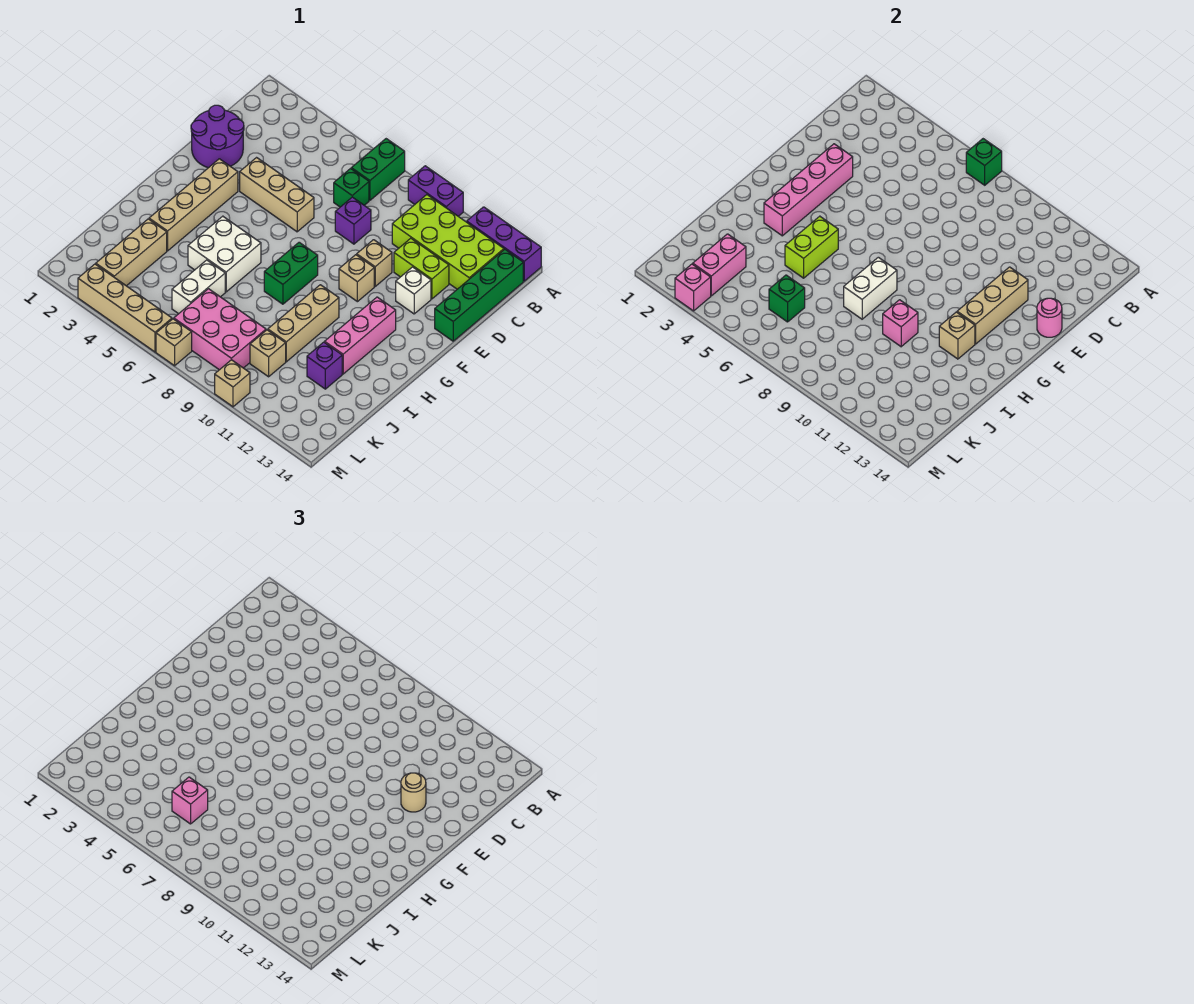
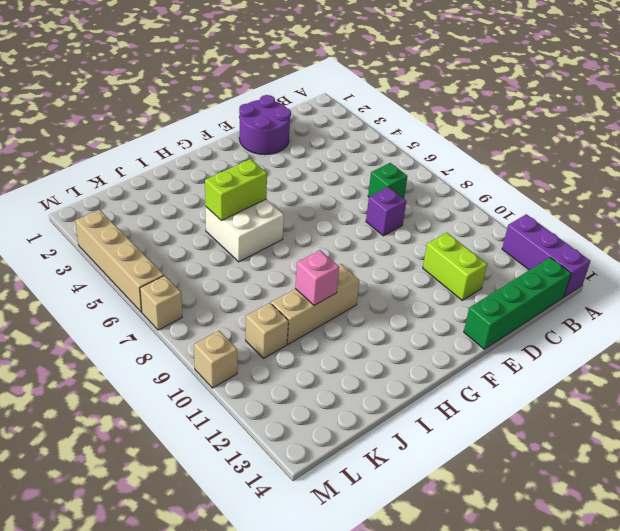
none -> green brick A7:B7 level 1
none -> purple brick A9:A10 level 1
none -> lime brick B10:C13 level 1
none -> tan brick E4:E6 level 1

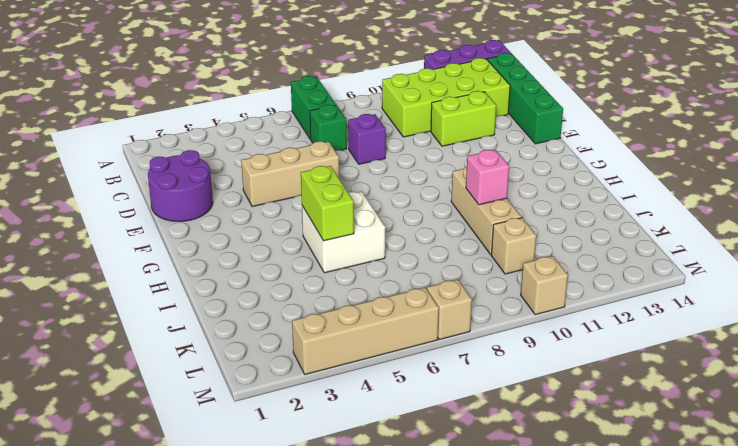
none -> purple brick A9:A10 level 1
none -> tan brick E10 level 1
none -> white brick E12 level 1
none -> tan brick F3:I3 level 1

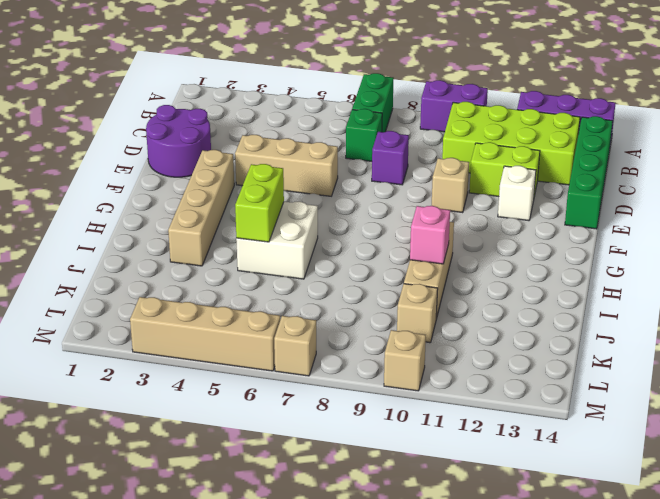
none -> tan brick F10 level 1
none -> green brick G8:H8 level 1
none -> pink brick G12:I12 level 1
none -> tan brick J3:L3 level 1

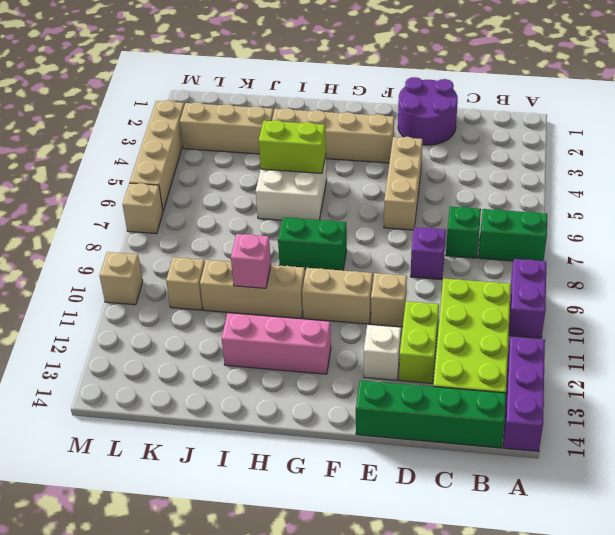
tan brick F10:G10 level 1 -> tan brick F10 level 1
none -> white brick J6:K6 level 1
none -> purple brick J12 level 1
none -> pink brick K7:L9 level 1
none -> green brick A7 level 2

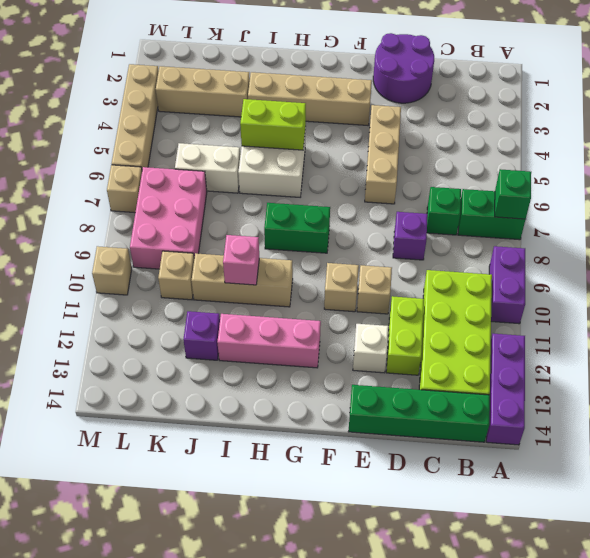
none -> pink brick E3:H3 level 2
none -> tan brick E12:G12 level 2
none -> pink round brick E14 level 2
none -> white brick H8:I8 level 2

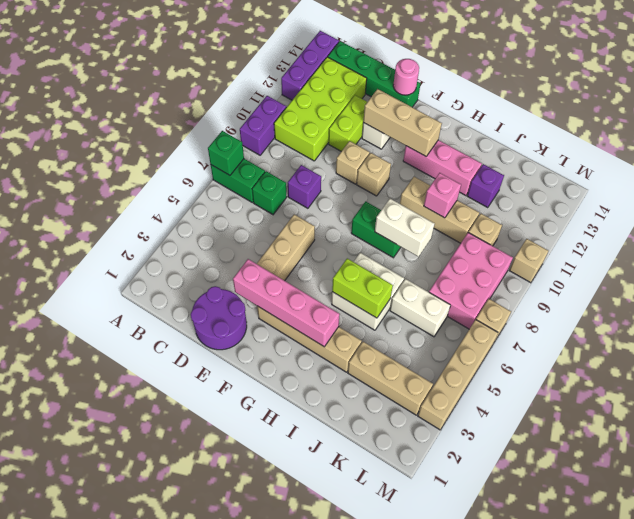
none -> tan brick H12 level 2
none -> pink brick K3:L3 level 2
none -> green brick K6 level 2
none -> pink brick M3 level 2

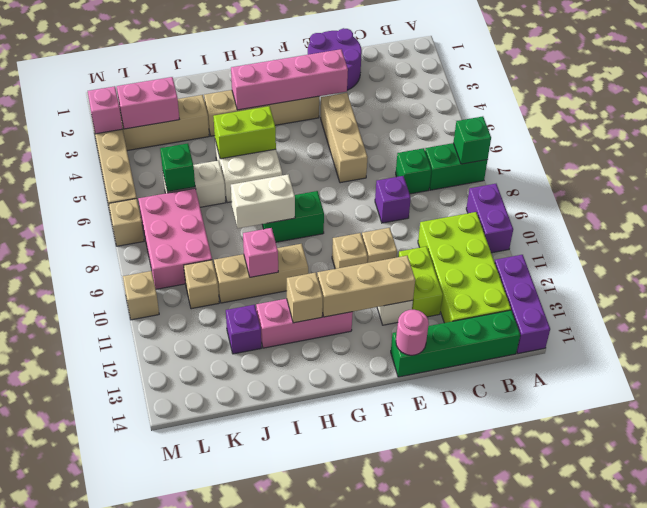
none -> tan round brick E12 level 3
none -> pink brick K6 level 3

